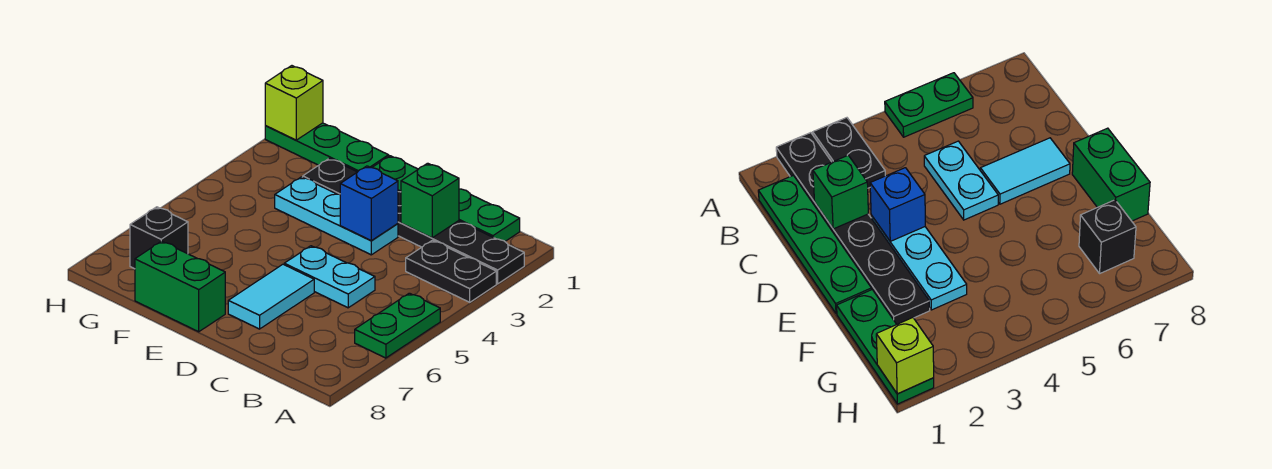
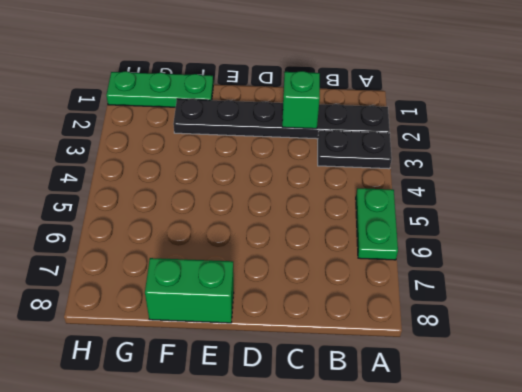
none -> green plate B1:E1 level 1
none -> cyan plate C5:D5 level 1
none -> cyan plate D3:F3 level 1

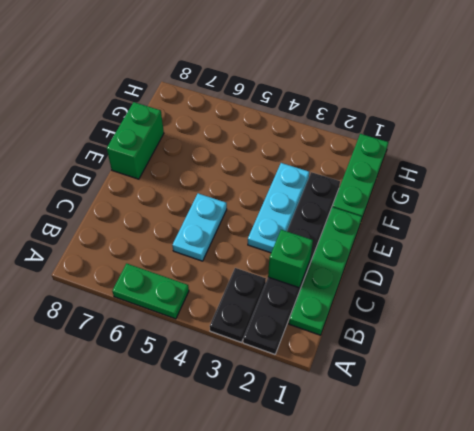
none -> cyan tile D6:D7 level 1
none -> black brick G7 level 1
none -> blue brick D3 level 2

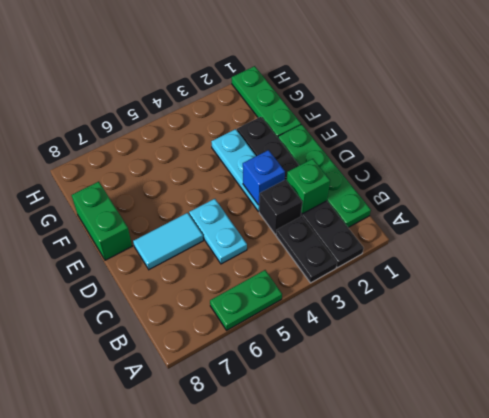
black brick C3 level 1 -> black brick G7 level 1
none -> lime brick H1 level 2

